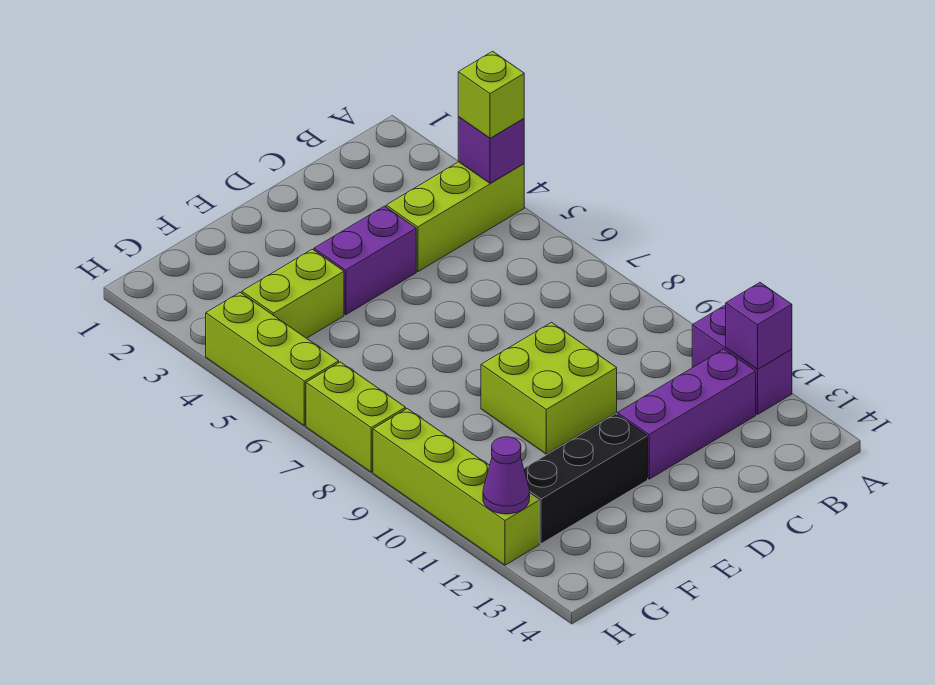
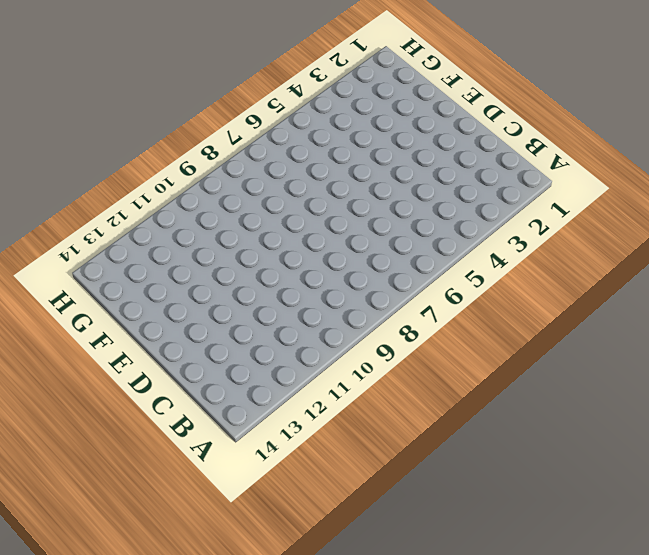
none -> lime brick A4:C4 level 1
none -> purple brick A11:A12 level 1
none -> purple brick B12:D12 level 1

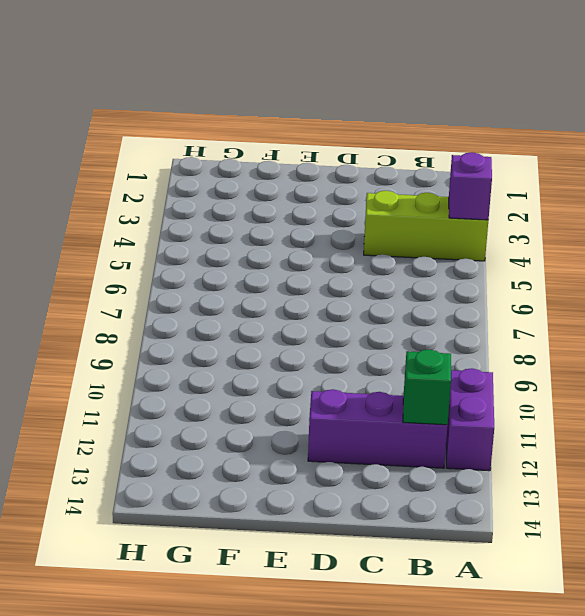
green brick B12 level 2 -> none
none -> purple brick D4:E4 level 1
none -> lime brick D9:E10 level 1
none -> black brick E12:G12 level 1

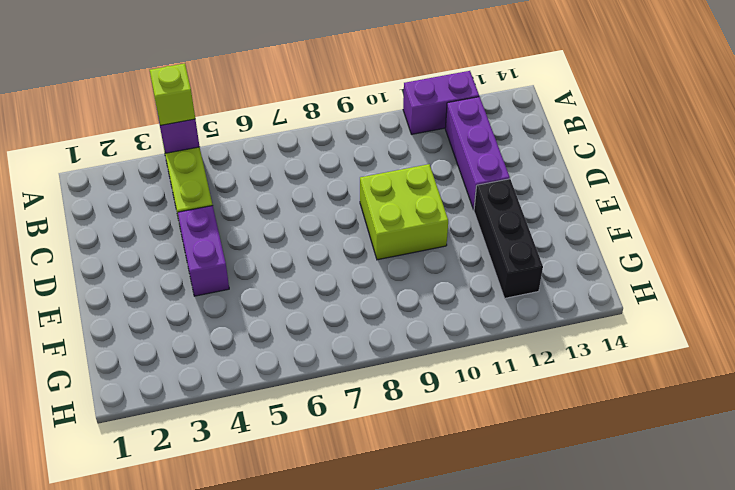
none -> lime brick F4:G4 level 1
none -> lime brick H4:H6 level 1
none -> lime brick H7:H8 level 1

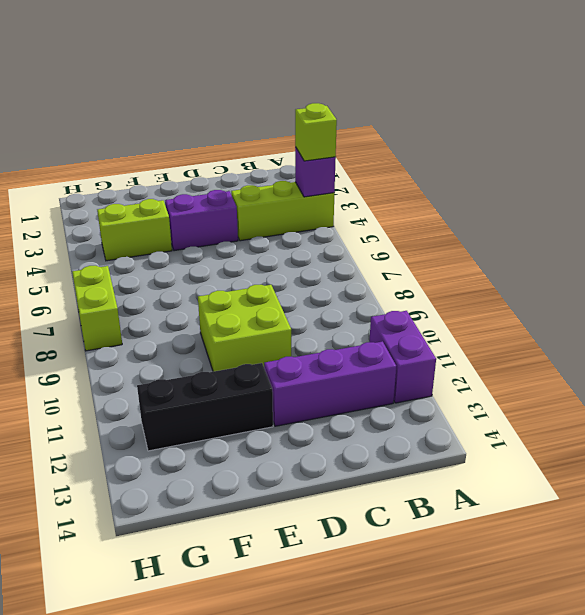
none -> lime brick H4:H6 level 1
none -> lime brick H9:H12 level 1
none -> purple brick A12 level 2

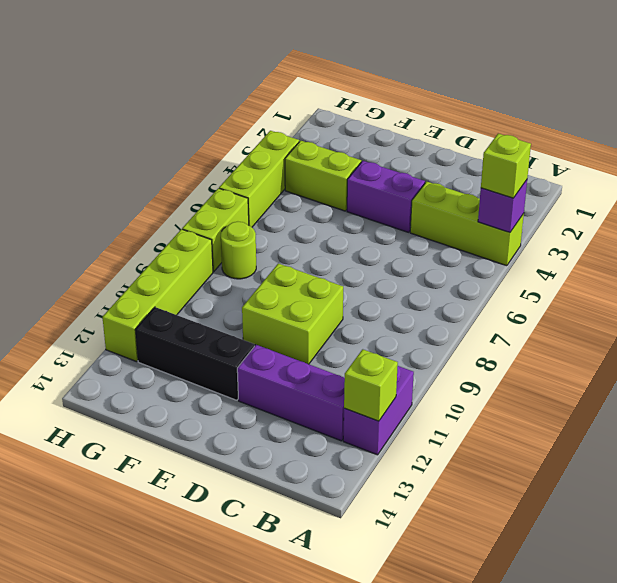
lime brick A12 level 2 -> purple brick A12 level 2
lime round brick G8 level 1 -> none
none -> purple cone H12 level 2

